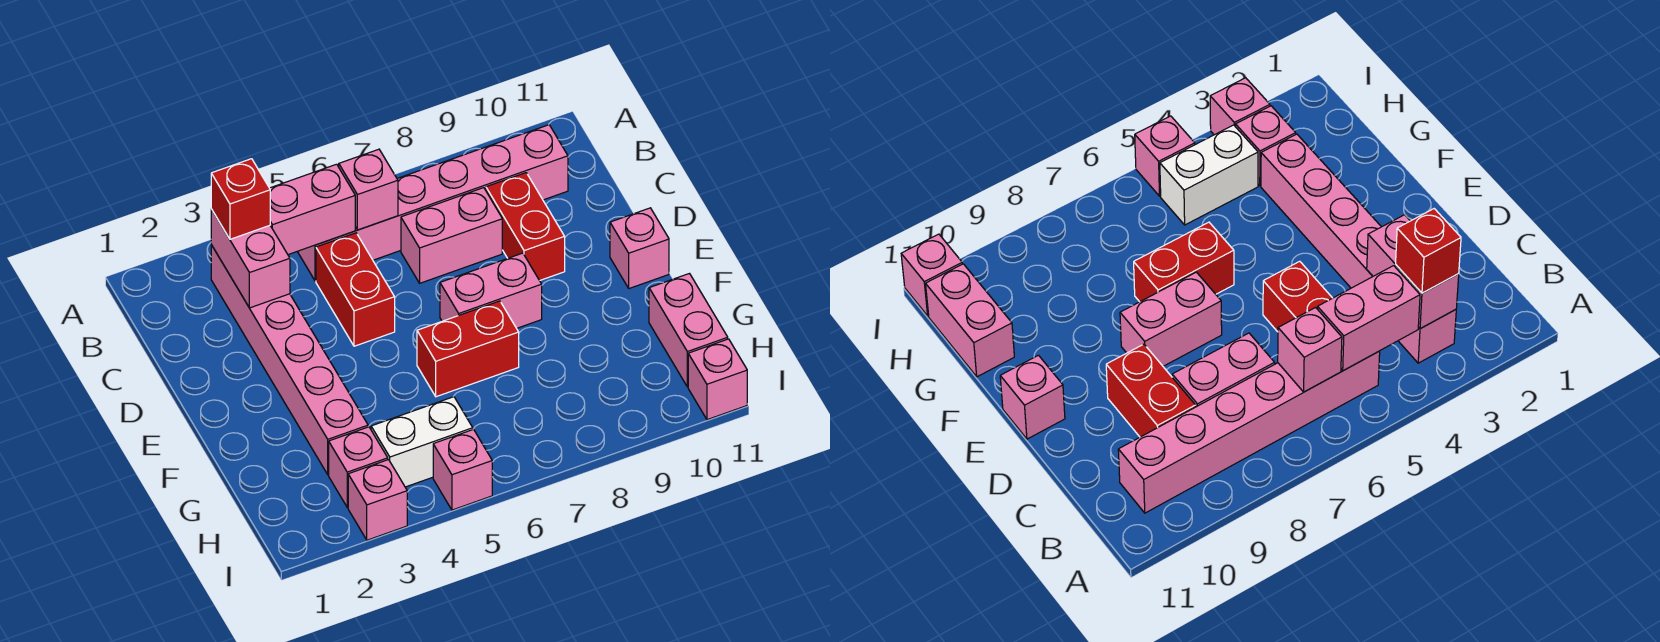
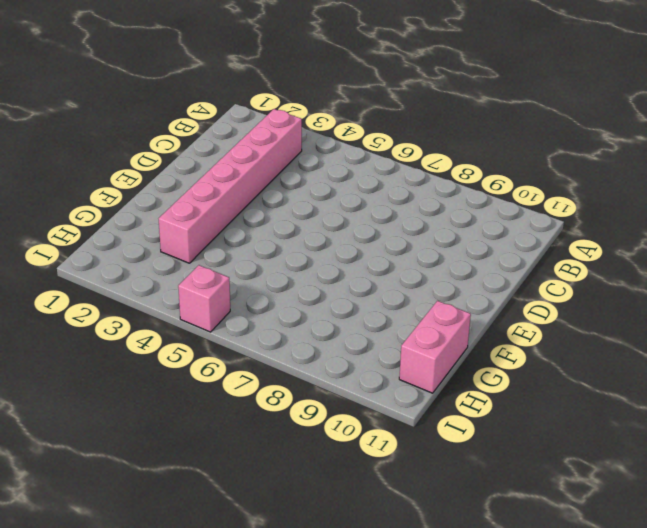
none -> pink brick B5:B10 level 1
none -> red brick C5:D5 level 1
none -> pink brick C7:C8 level 1

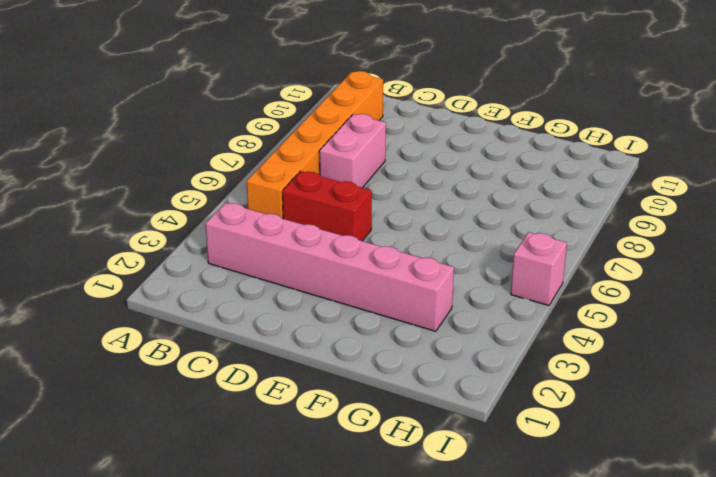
orange brick B5:B10 level 1 -> pink brick B5:B10 level 1
none -> red brick C9:D9 level 1
none -> pink brick E7:E8 level 1
none -> pink brick E11 level 1

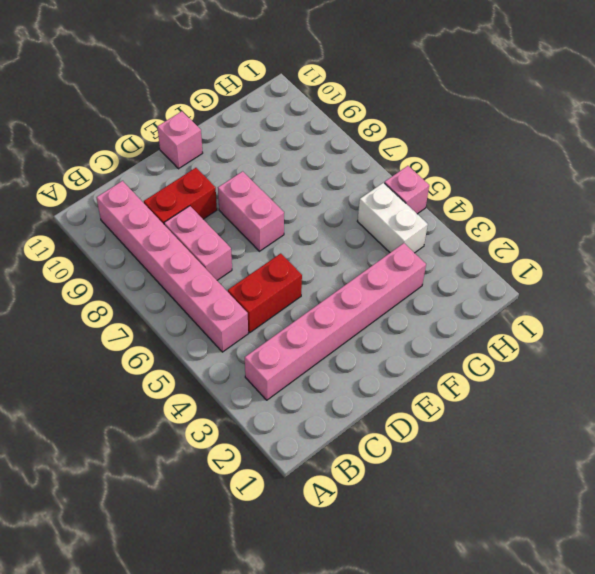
none -> red brick F6:F7 level 1
none -> pink brick G11:H11 level 1
none -> pink brick H3 level 1

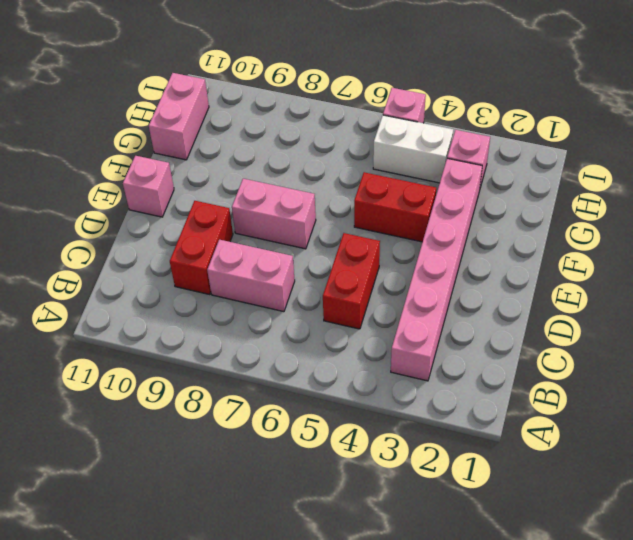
red brick F4:F5 level 1 -> red brick F6:F7 level 1
none -> pink brick B5:B10 level 1
none -> pink brick I3 level 1
none -> pink brick I11 level 1

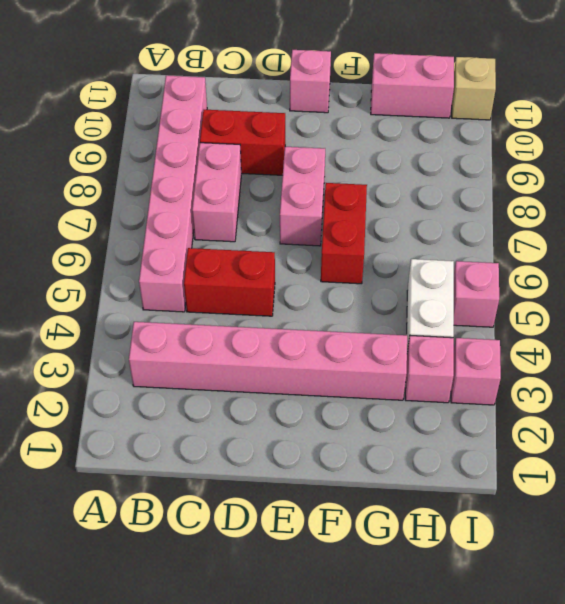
tan brick I11 level 1 -> pink brick I11 level 1
none -> pink brick B3:C3 level 2
none -> pink brick B4:B5 level 2
none -> pink brick B6 level 2

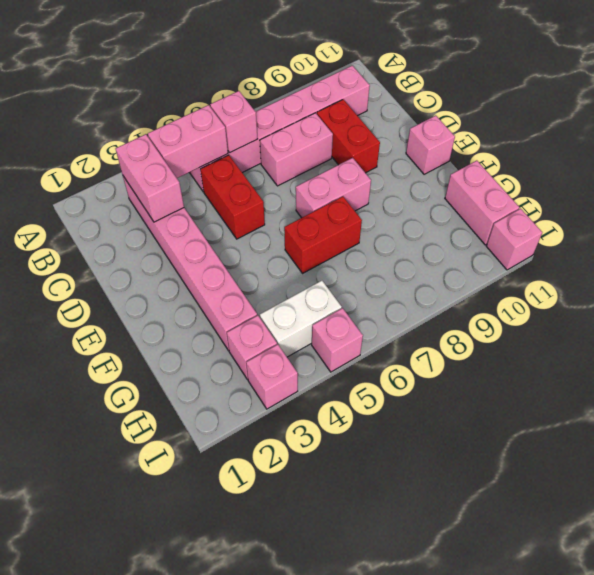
none -> red brick B3 level 3

